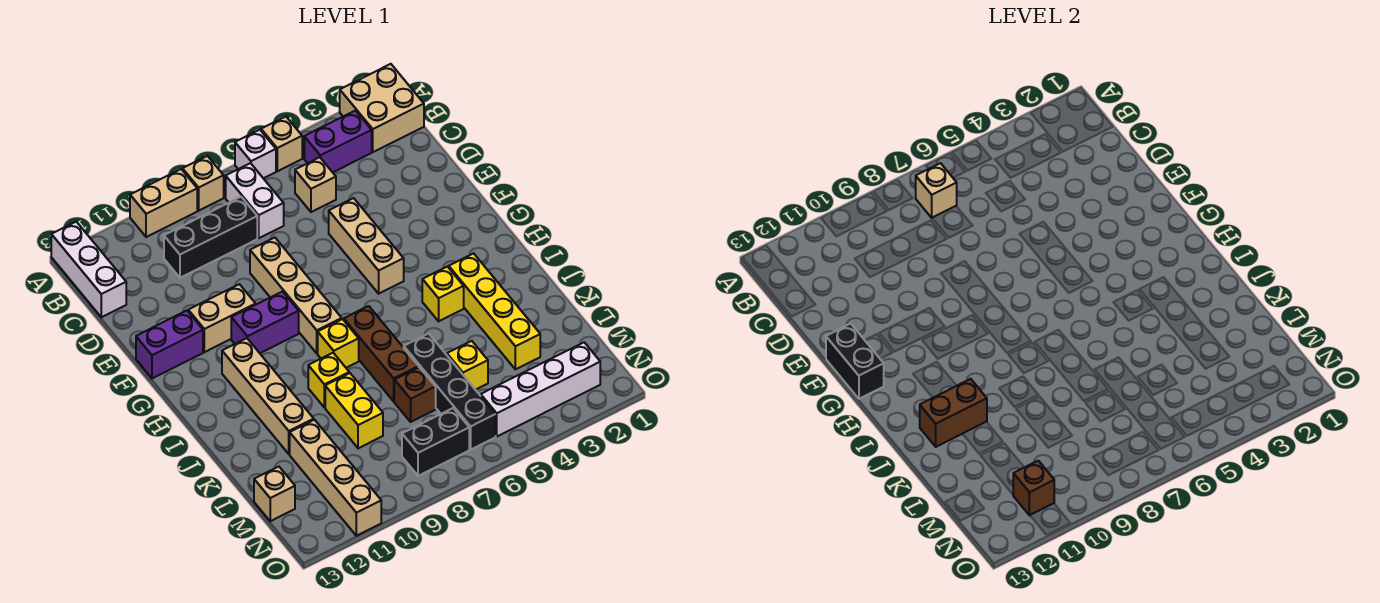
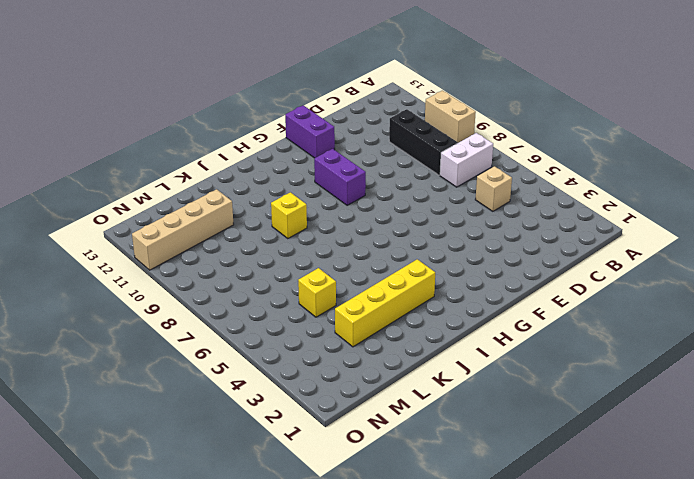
none -> tan brick A1:B2 level 1
none -> tan brick A5 level 1
none -> white brick A6 level 1
none -> tan brick A8 level 1

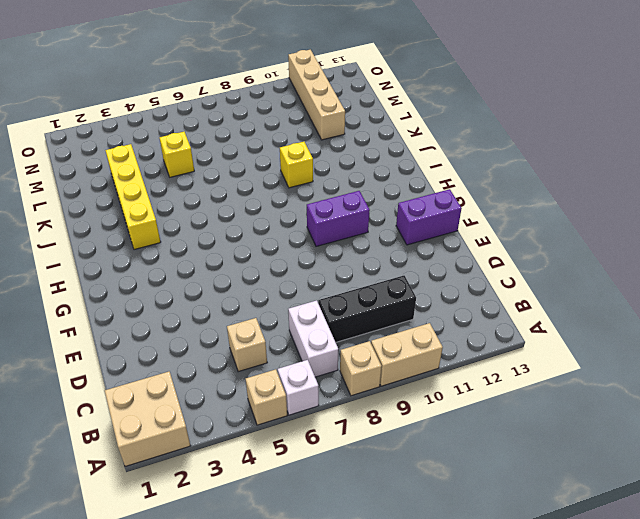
none -> white brick A13:C13 level 1
none -> purple brick B3:B4 level 1
none -> tan brick E5:G5 level 1
none -> tan brick E8:H8 level 1

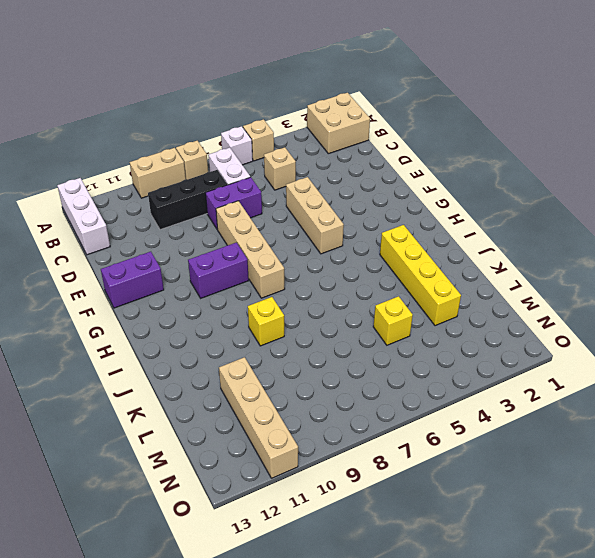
purple brick D7:D8 level 1 -> purple brick B3:B4 level 1
none -> tan brick F10:F11 level 1
none -> tan brick H11:K11 level 1
none -> yellow brick I4 level 1
none -> brown brick I7:K7 level 1

